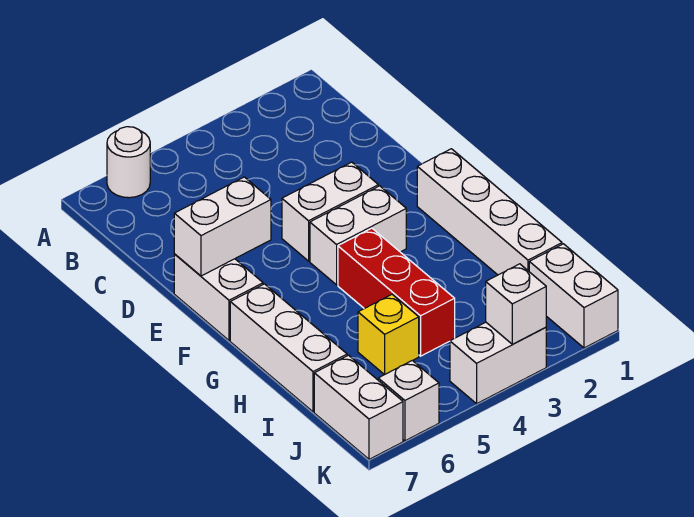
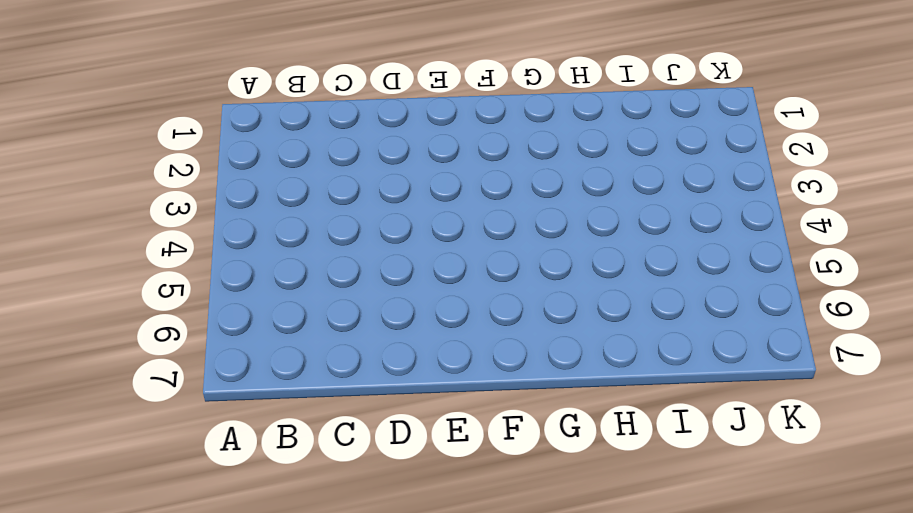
none -> white round brick A6 level 1
none -> white brick E3:E4 level 1
none -> white brick E7:F7 level 1

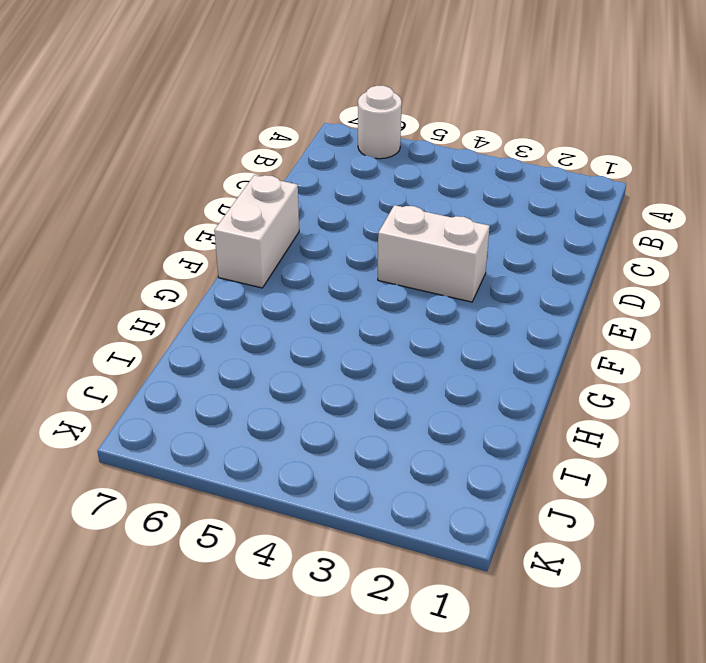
none -> white brick F1:I1 level 1
none -> white brick F3:F4 level 1
none -> red brick G4:I4 level 1

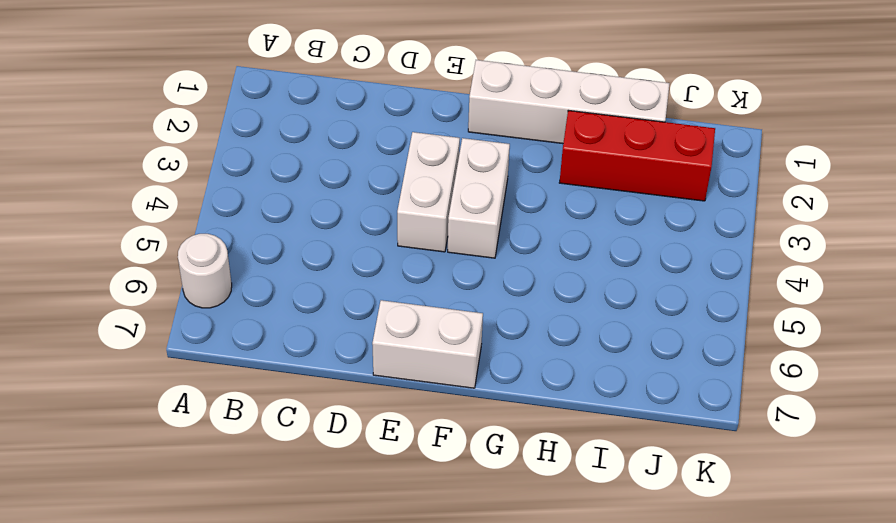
red brick H2:J2 level 1 -> red brick G4:I4 level 1
none -> white brick G7:I7 level 1
none -> yellow brick I5 level 1
none -> white brick J1:K1 level 1

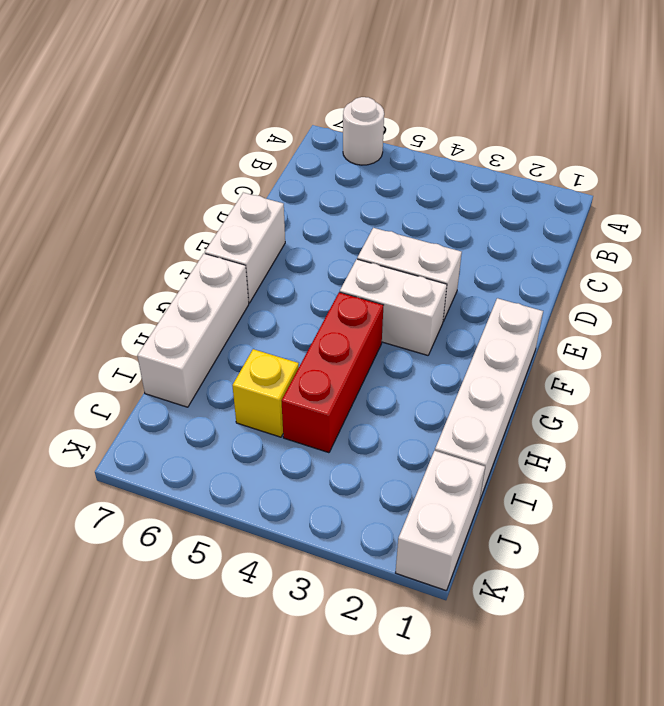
none -> white brick J7:K7 level 1
none -> white brick K3:K4 level 1
none -> white brick K6 level 1

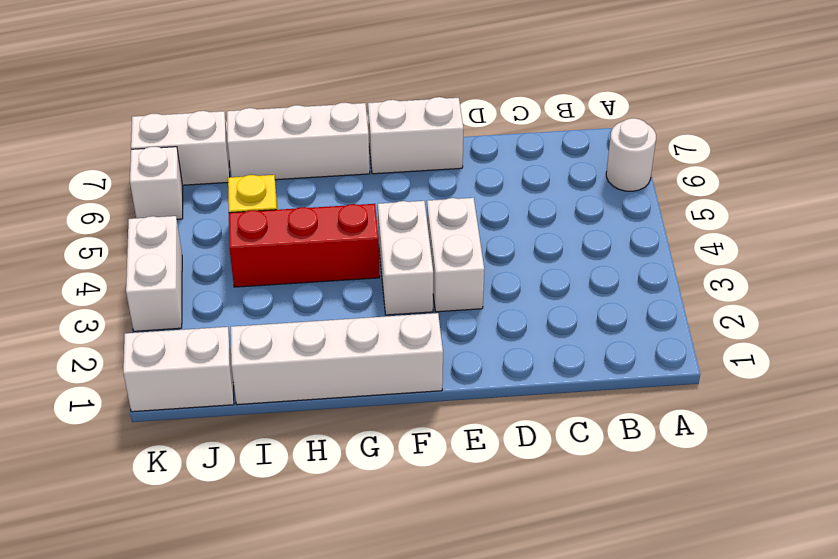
none -> white brick E6:E7 level 2
none -> white brick K3 level 2

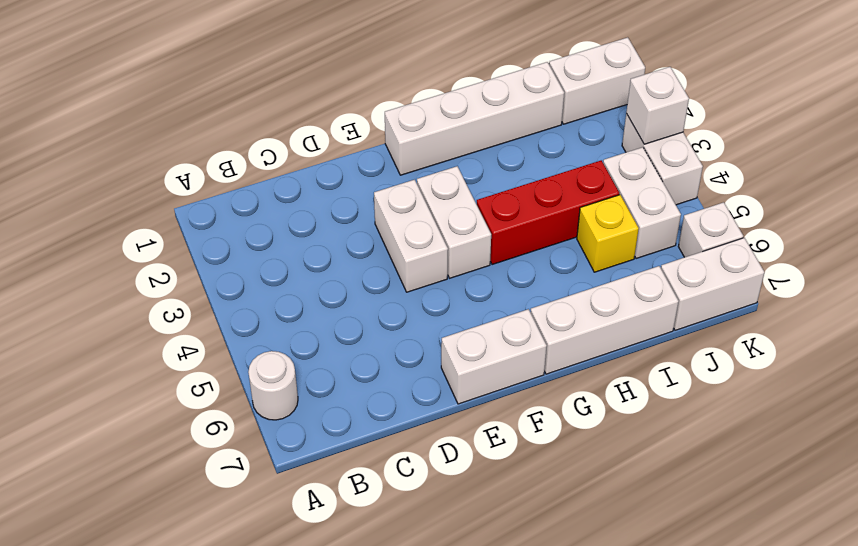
white brick J4:J5 level 1 -> white brick E6:E7 level 2

